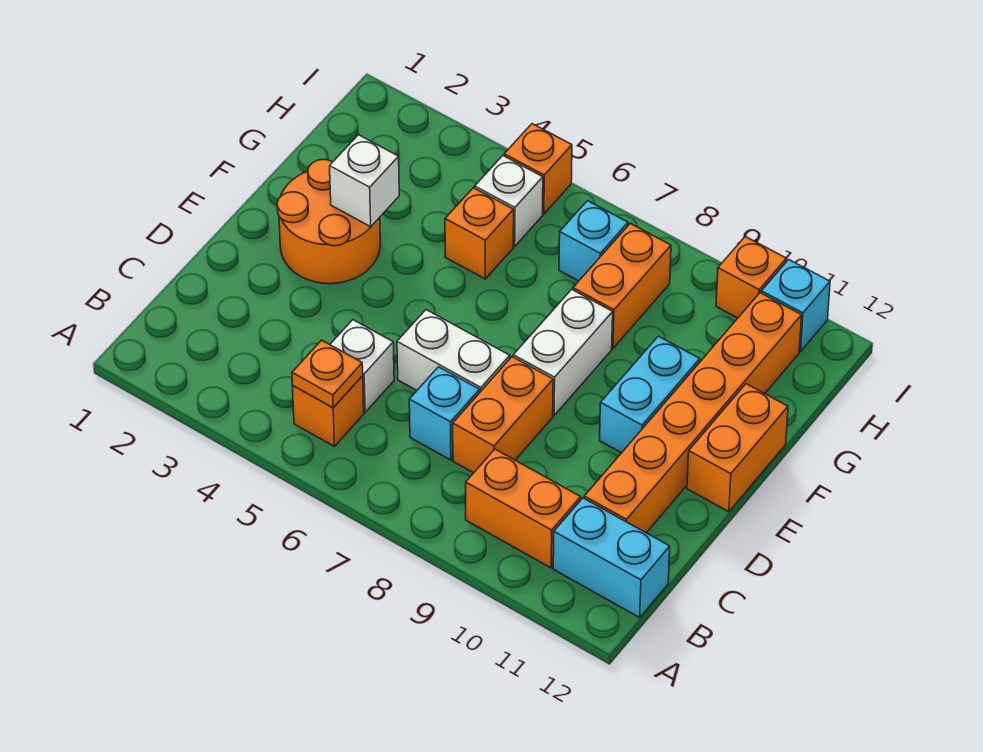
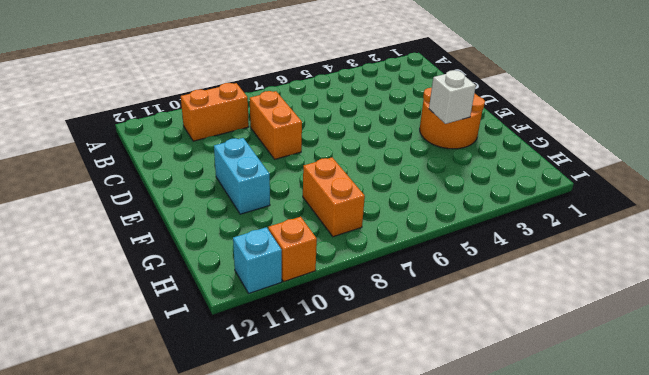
none -> orange brick B5 level 1
none -> cyan brick B11:B12 level 1
none -> white brick C5 level 1

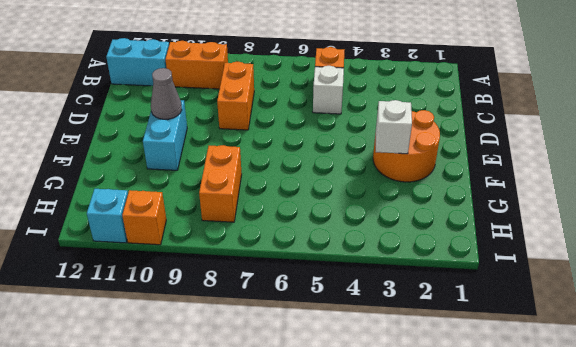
grey cone E10 level 2 -> none
none -> cyan brick C7 level 1
none -> orange brick C11:H11 level 1
none -> white brick D6:D7 level 1

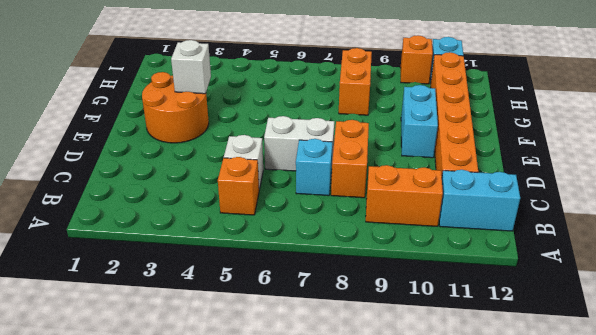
none -> white brick E8:F8 level 1
none -> orange brick E12:F12 level 1
none -> orange brick G5 level 1

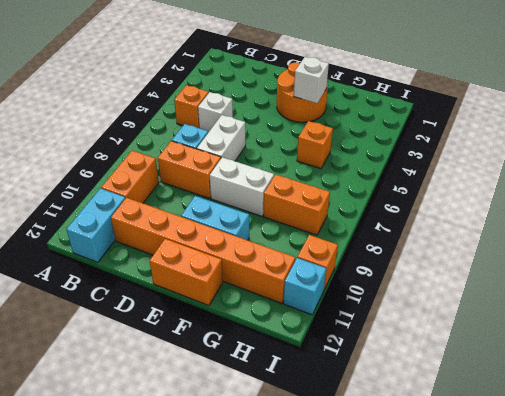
none -> white brick H5 level 1
none -> cyan brick H7 level 1
none -> orange brick I5 level 1

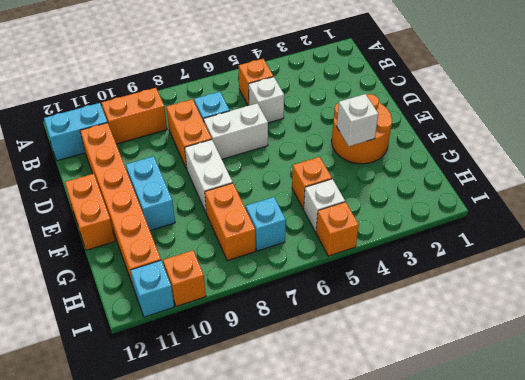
none -> orange plate B5 level 2

